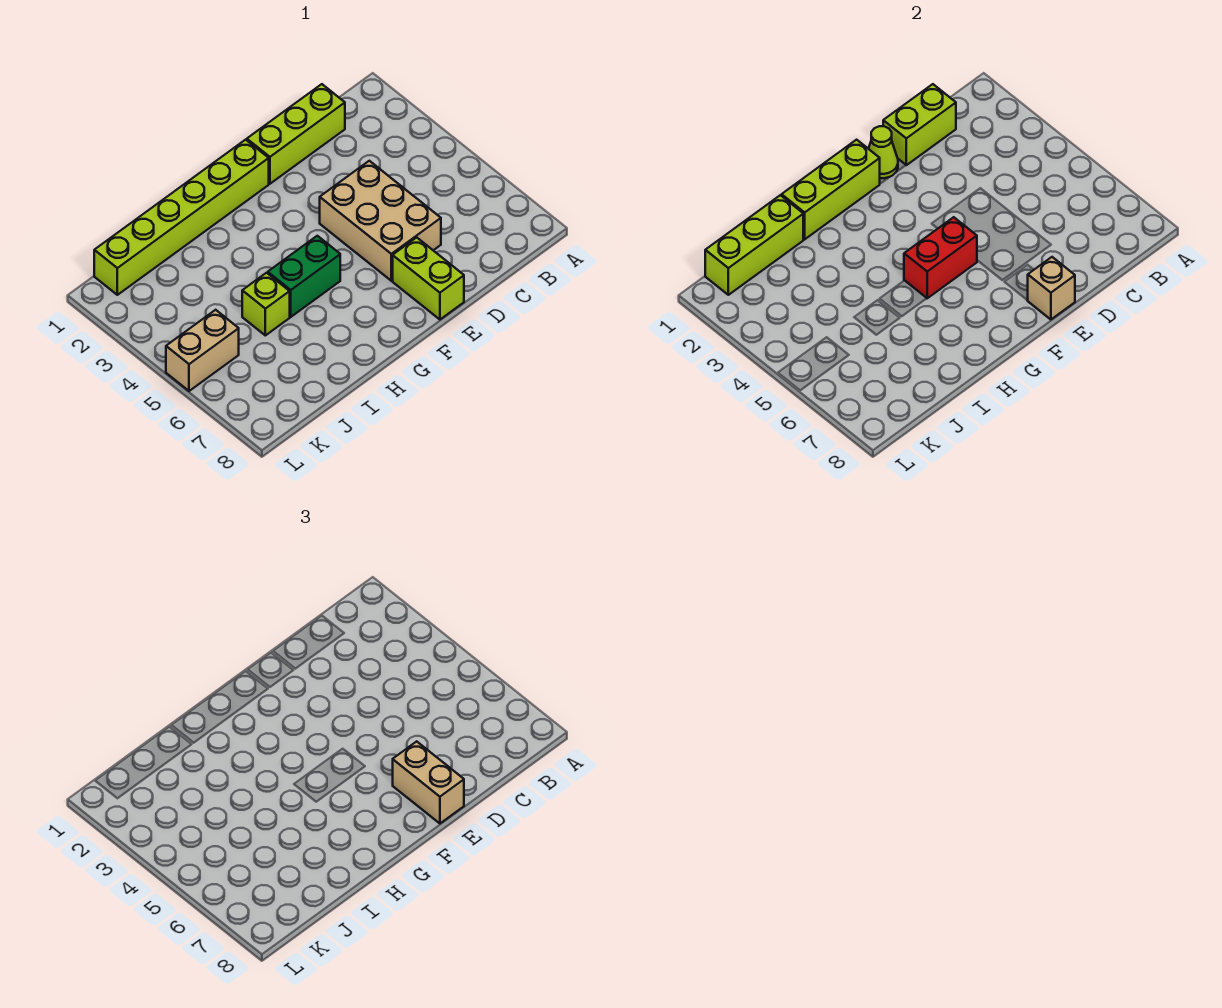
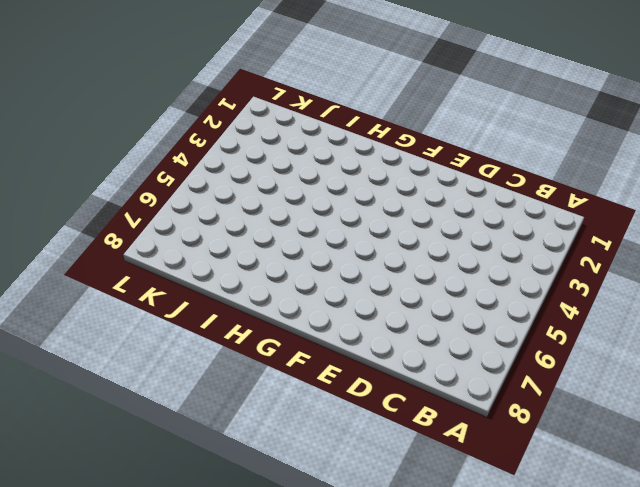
none -> lime brick C1:E1 level 1
none -> tan brick D4:E6 level 1
none -> lime brick E7:E8 level 1

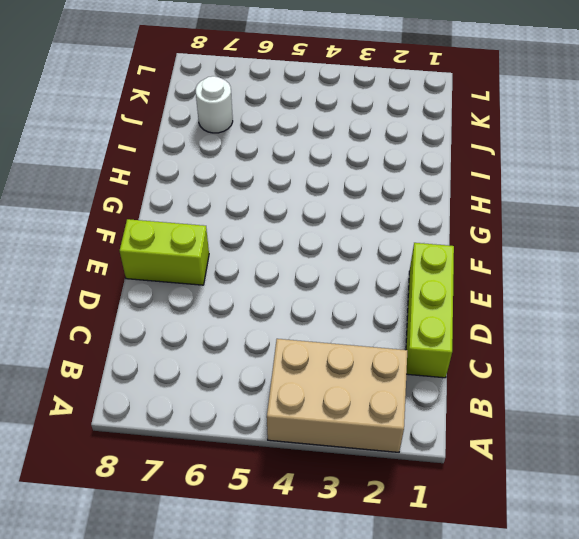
tan brick A2:B4 level 1 -> tan brick D4:E6 level 1
white round brick J7 level 1 -> none
none -> lime brick F1:K1 level 1
none -> green brick G5:H5 level 1
none -> lime brick I5 level 1

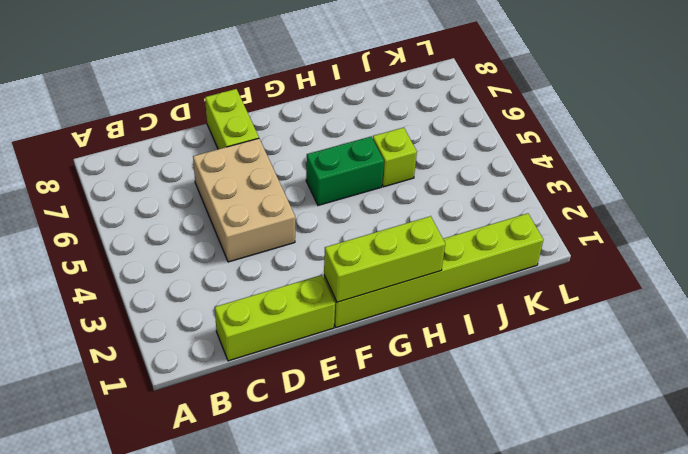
none -> tan brick K5:L5 level 1
none -> lime brick C1:D1 level 2
none -> lime cone E1 level 2

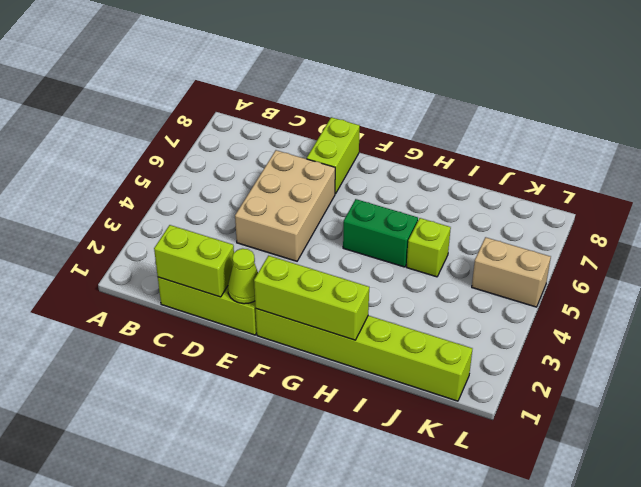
none -> tan brick E8 level 2
none -> red brick F5:G5 level 2
none -> lime brick I1:K1 level 2

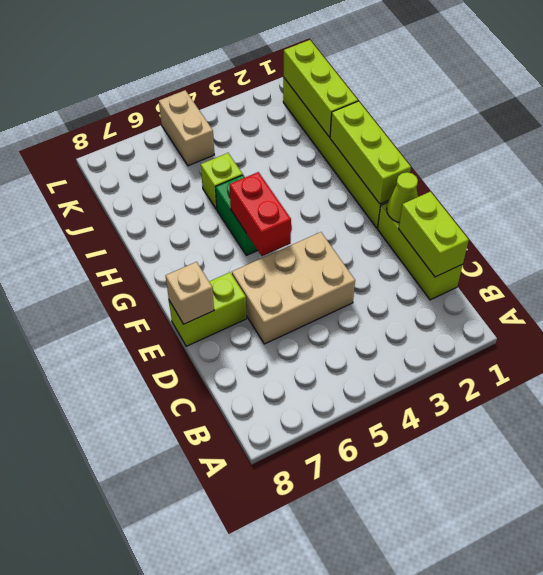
none -> tan brick E7:E8 level 3

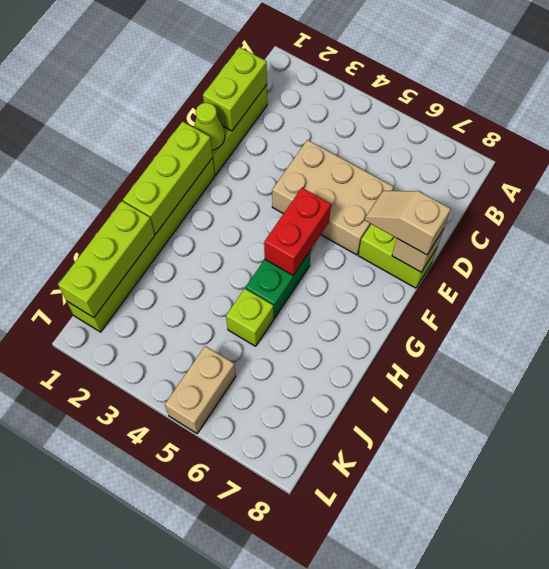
tan slope E7:E8 level 3 top 8 -> tan brick E7:E8 level 3

